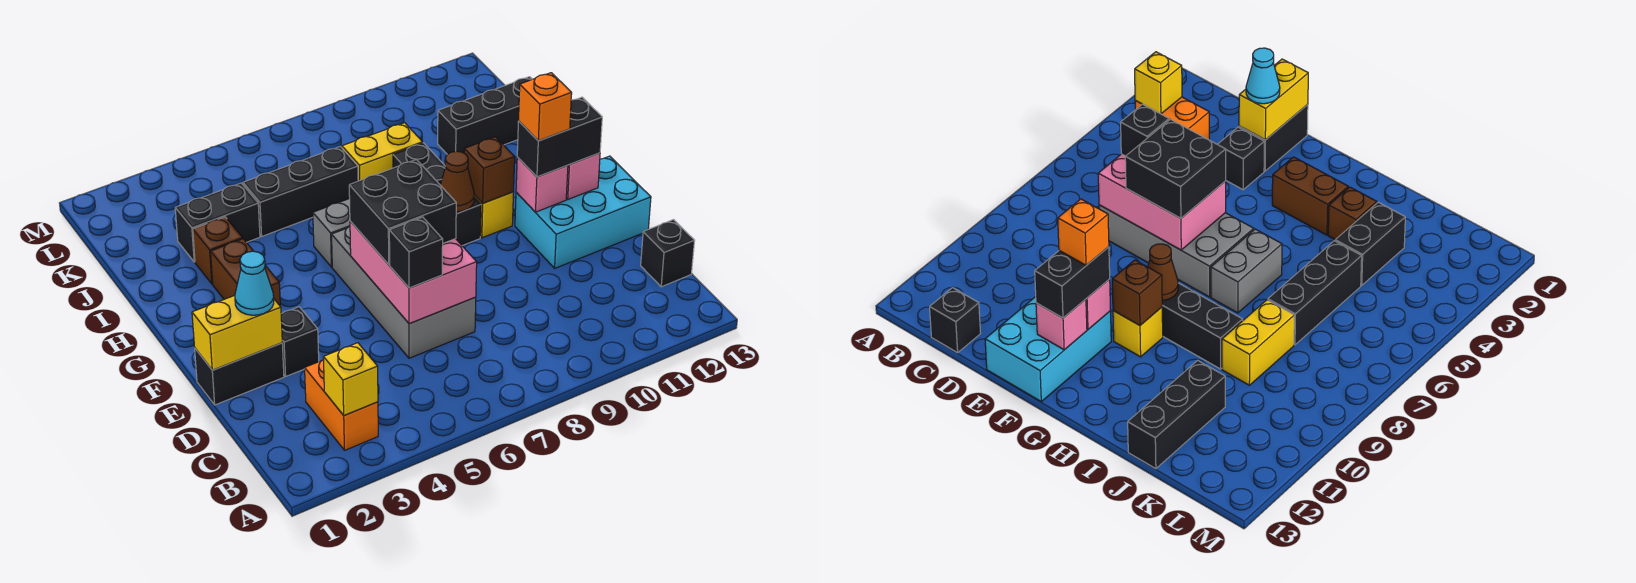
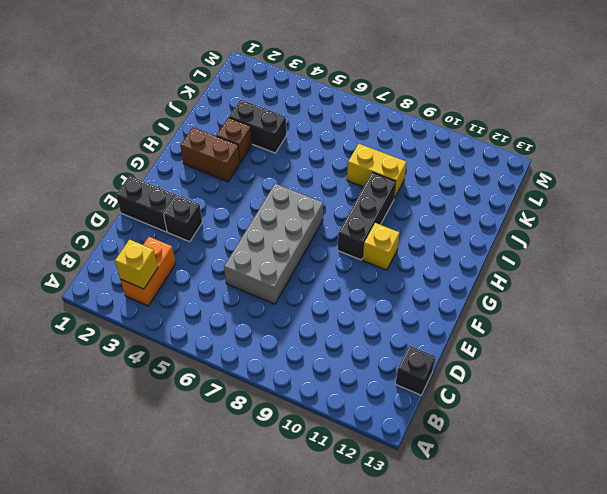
brown brick H2:H3 level 1 -> brown brick G3:H3 level 1
none -> cyan brick E11:F13 level 1
none -> grey brick H6:H7 level 1
none -> black brick J5:J7 level 1

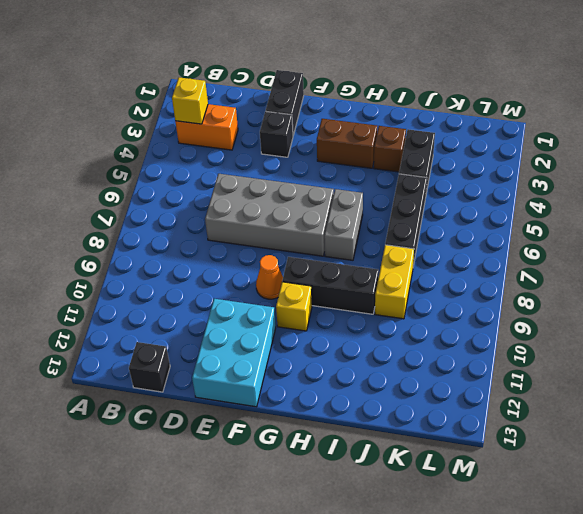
orange cone F9 level 1 -> none
none -> black brick J11:J13 level 1
none -> pink brick D6:F7 level 2
none -> yellow brick E1:E2 level 2

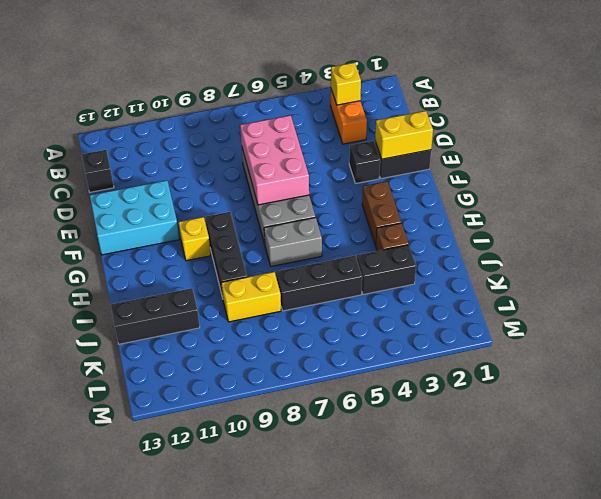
none -> pink brick F11 level 2
none -> pink brick F12 level 2
none -> brown cone G9 level 2

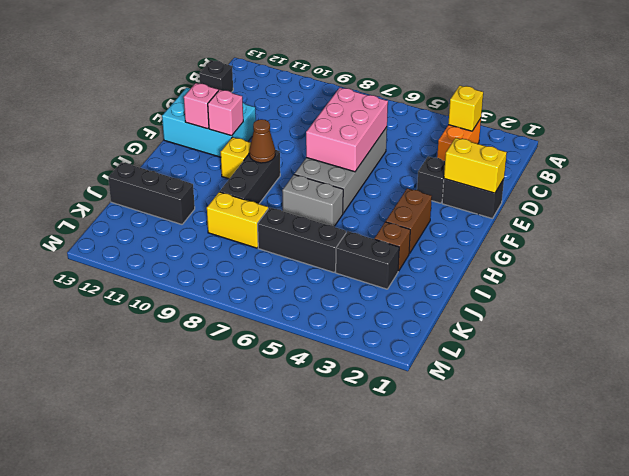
none -> brown brick G10 level 2
none -> black brick D6 level 3
none -> cyan cone E2 level 3

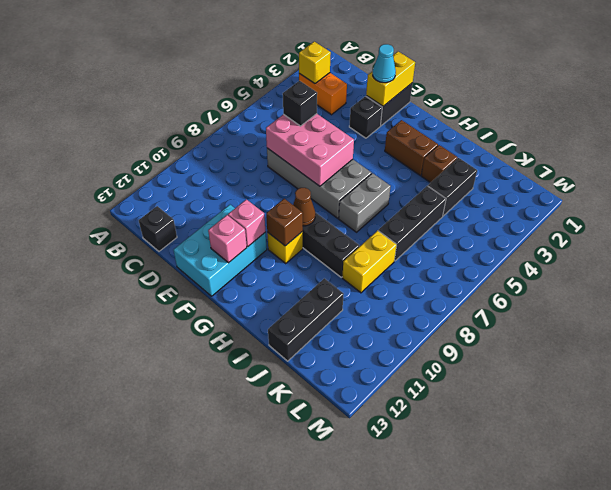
none -> black brick E6:F7 level 3
none -> black brick F11:F12 level 3
none -> orange brick F11 level 4

